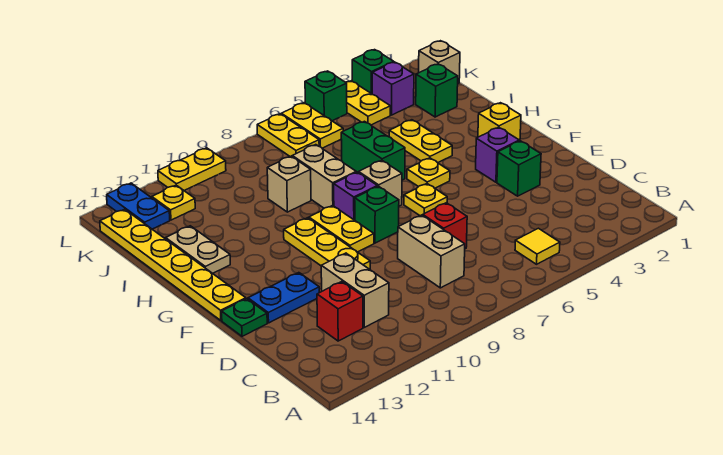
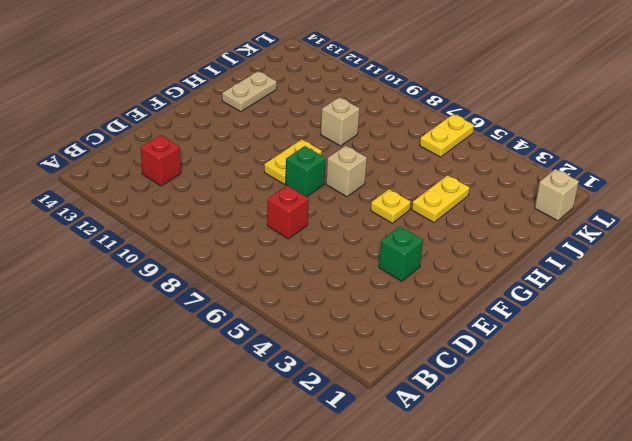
none -> yellow tile B5 level 1
none -> tan brick C8:D8 level 1
none -> tan brick C11:D11 level 1
none -> yellow plate E10:G10 level 1

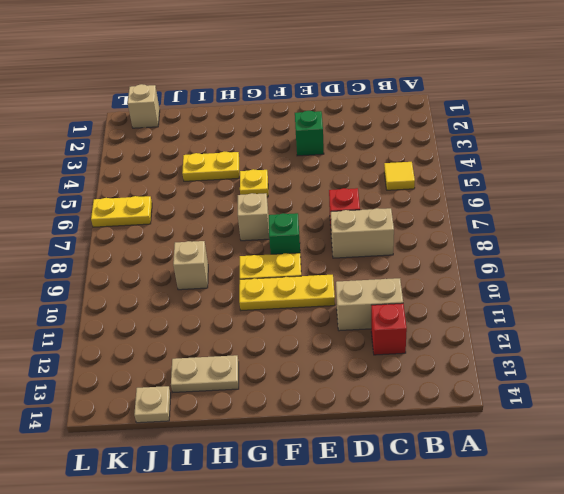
tan plate J14 level 1 -> yellow plate F14:K14 level 1
none -> blue plate E12:E13 level 1
none -> green plate E14 level 1
none -> purple brick F3 level 1
none -> yellow plate F6 level 1

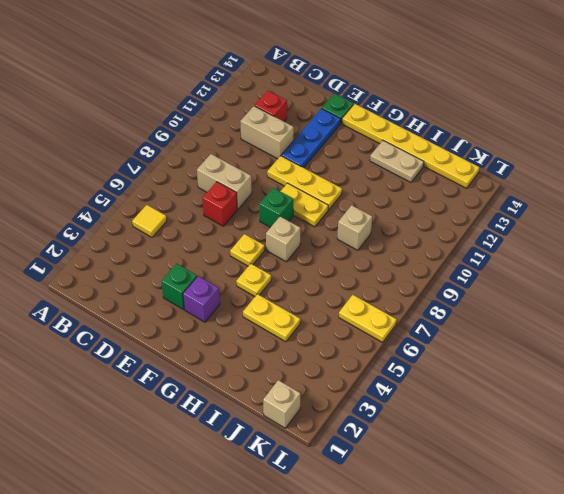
blue plate E11:E13 level 1 -> blue plate E12:E13 level 1
none -> yellow brick G2 level 1
none -> purple brick G8 level 1
none -> green brick H6:I6 level 1
none -> tan brick H8:I8 level 1

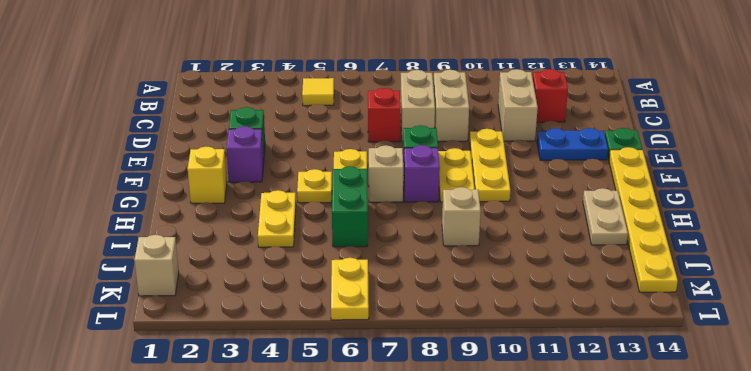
tan brick C9:D9 level 1 -> tan brick H8:I8 level 1
none -> green brick J2 level 1
none -> purple brick K3 level 1
none -> yellow plate K4:L4 level 1
none -> yellow plate K7:L7 level 1

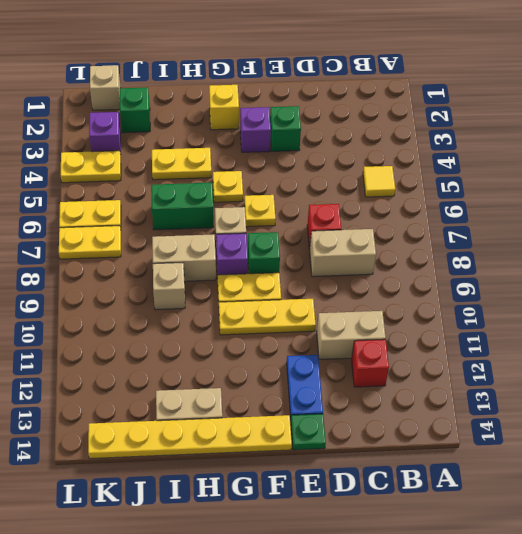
none -> yellow plate K12 level 1
none -> blue plate K13:L13 level 1
none -> green brick L3 level 1
none -> green brick L5 level 1

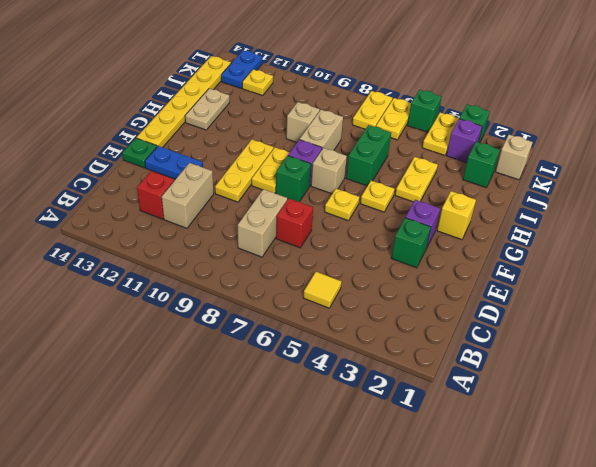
none -> yellow plate L10:L11 level 1

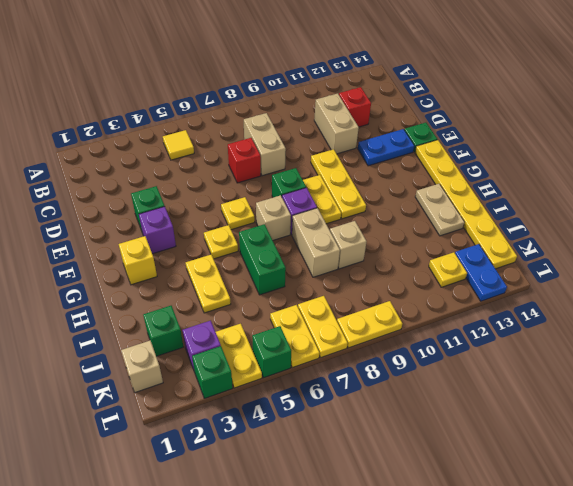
yellow plate L8:L9 level 1 -> yellow plate L10:L11 level 1

